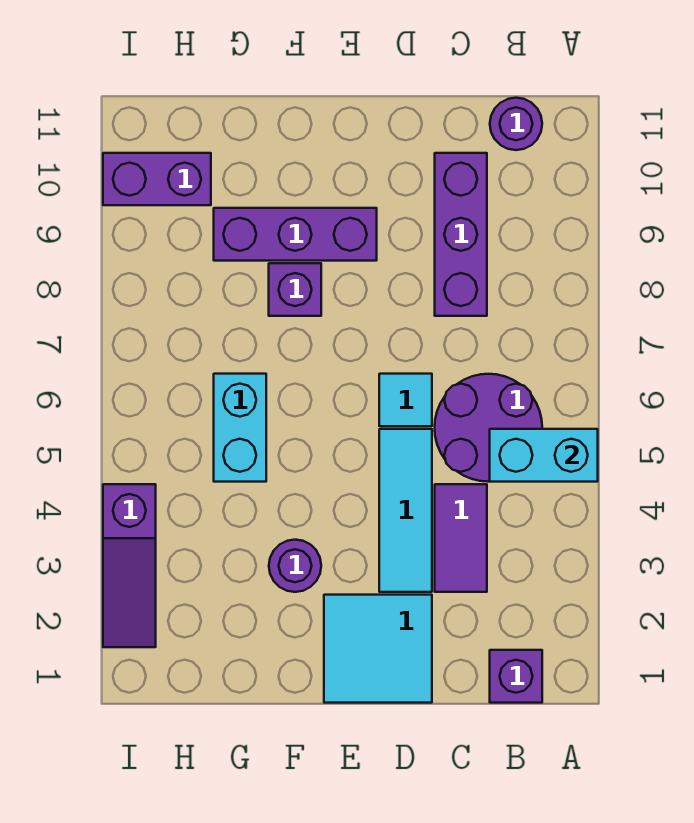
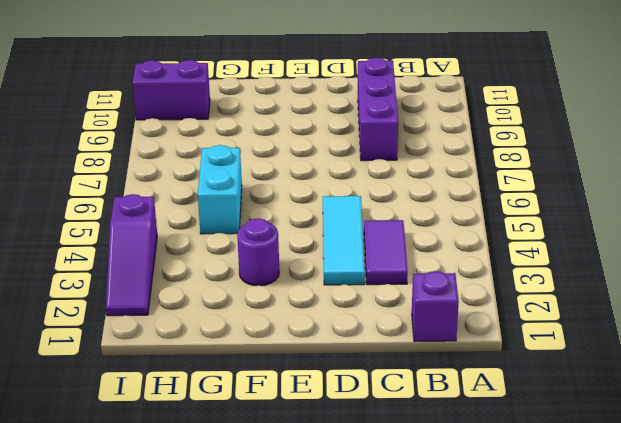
none -> purple round brick B5:C6 level 1
none -> purple round brick B11 level 1
none -> cyan tile D1:E2 level 1

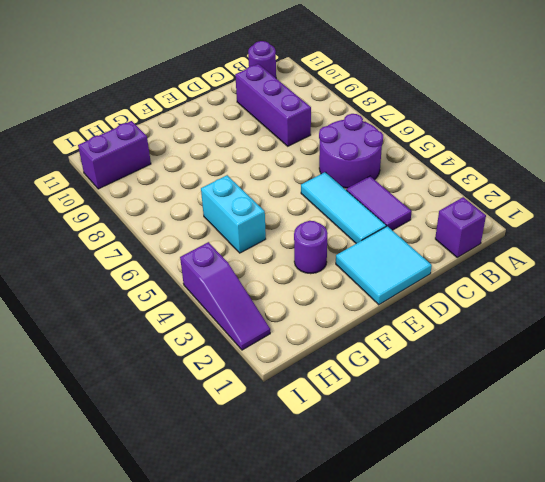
none -> cyan tile D6 level 1
none -> purple brick E9:G9 level 1
none -> purple brick F8 level 1

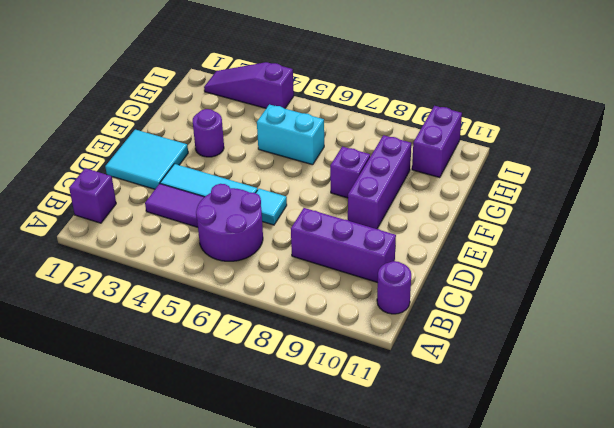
none -> cyan brick A5:B5 level 2

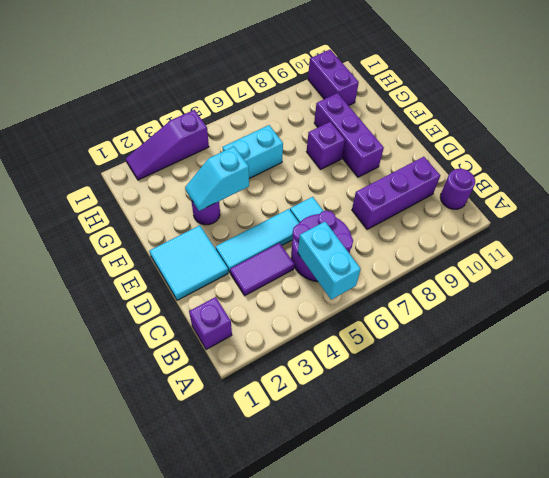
cyan slope F3:F4 level 2 top 4 -> none

